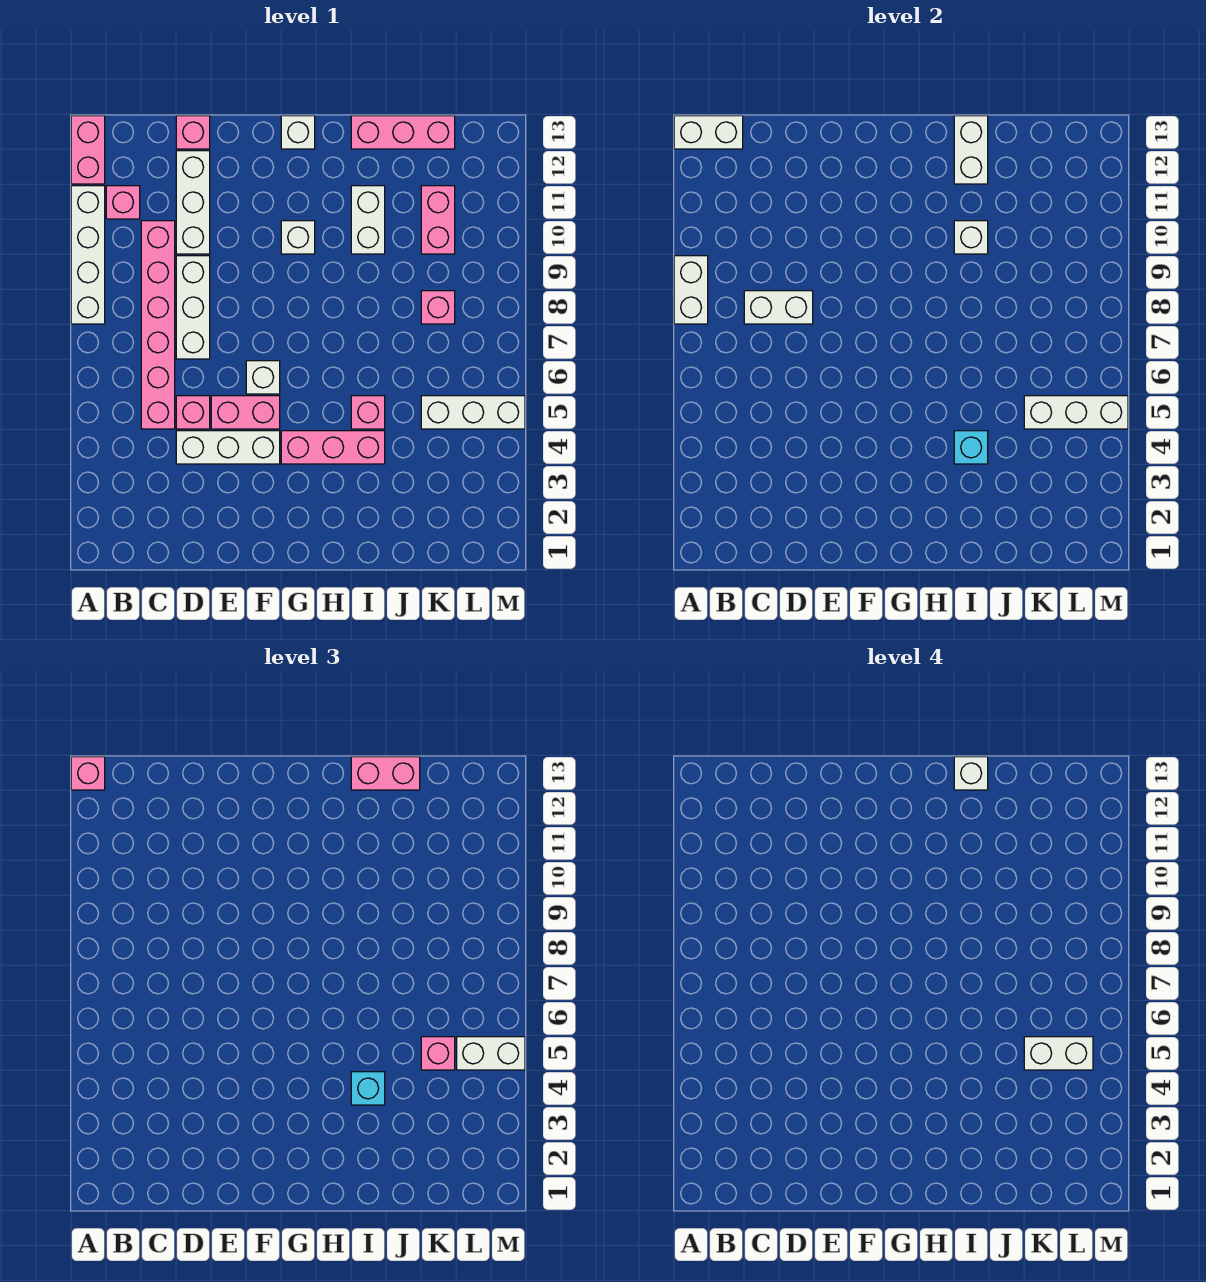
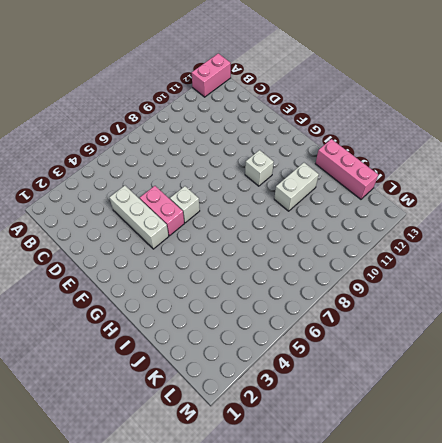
none -> white brick A8:A11 level 1
none -> pink brick B11 level 1
none -> pink brick C5:C10 level 1
none -> pink brick D5 level 1

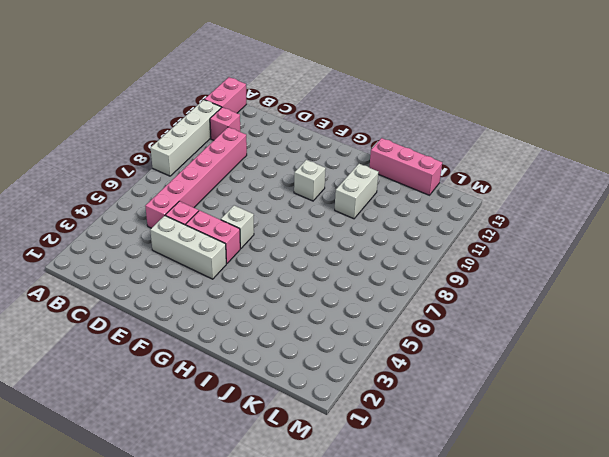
none -> white brick D7:D9 level 1
none -> white brick D10:D12 level 1
none -> pink brick D13 level 1
none -> pink brick G4:I4 level 1

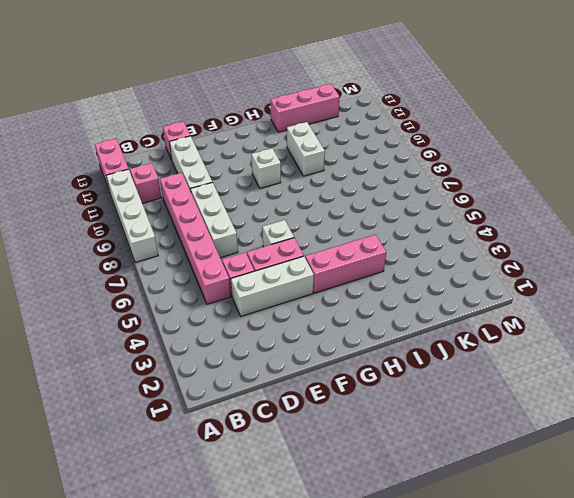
none -> white brick G13 level 1
none -> pink brick I5 level 1
none -> white brick K5:M5 level 1
none -> pink brick K8 level 1

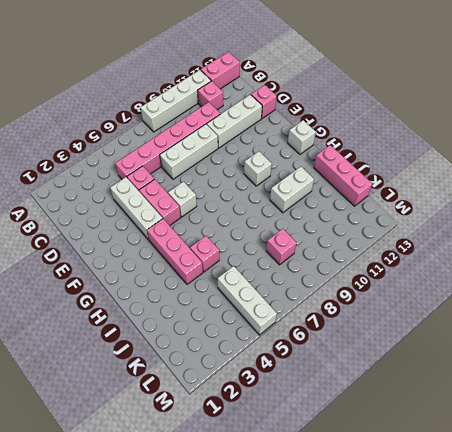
none -> pink brick K10:K11 level 1
none -> white brick A8:A9 level 2
none -> white brick A13:B13 level 2
none -> white brick C8:D8 level 2

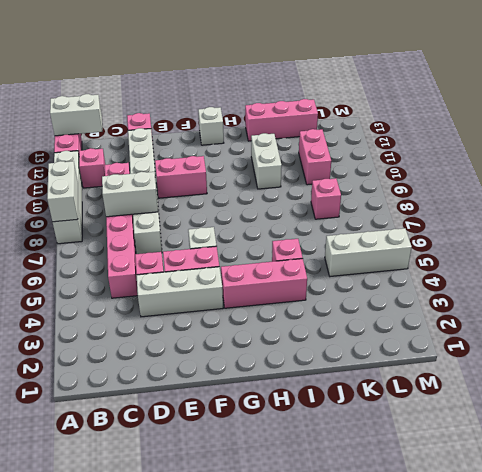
pink brick E10:F10 level 1 -> pink brick I13:J13 level 3
none -> white brick G10 level 1
none -> cyan brick I4 level 2
none -> white brick I10 level 2
none -> white brick I12:I13 level 2

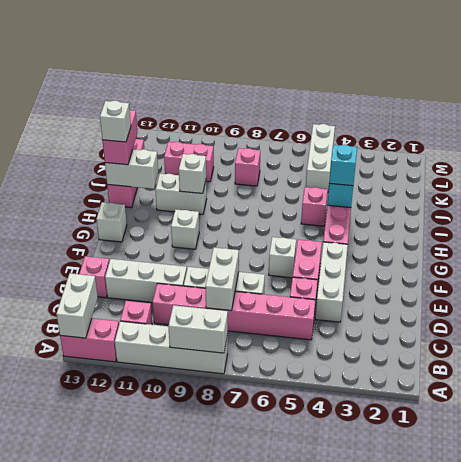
none -> white brick K5:M5 level 2
none -> pink brick A13 level 3
none -> pink brick K5 level 3
none -> white brick L5:M5 level 3

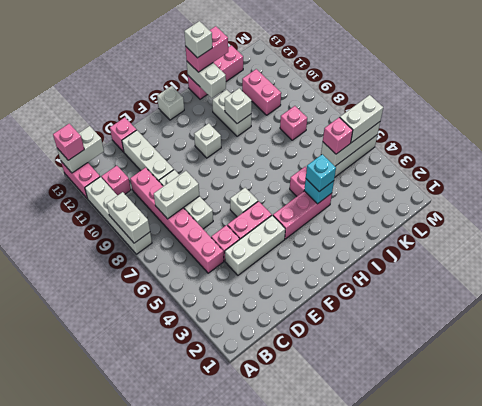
none -> white brick K5:L5 level 4

